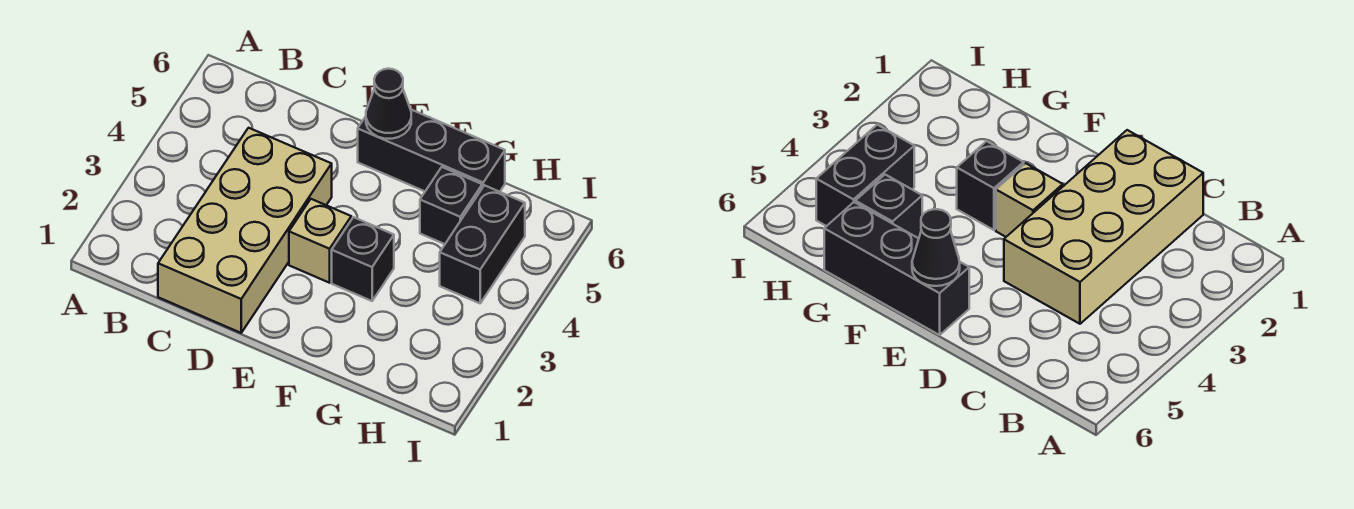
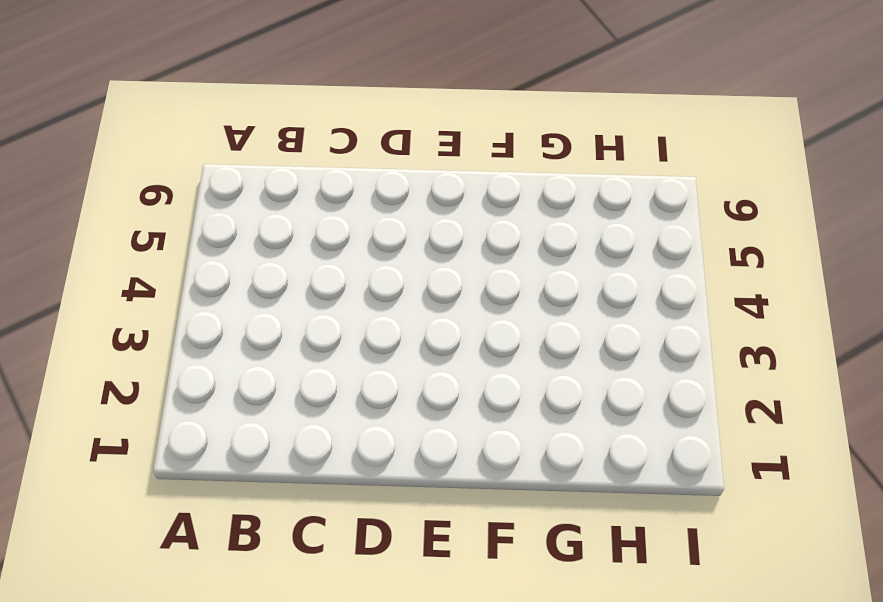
none -> tan brick C1:D4 level 1
none -> tan brick E3 level 1

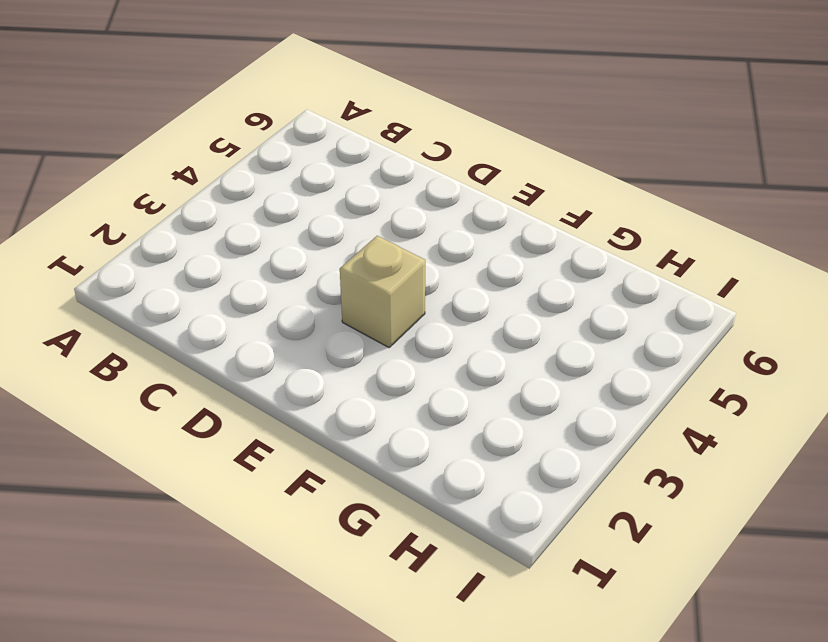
none -> tan brick C1:D4 level 1
none -> black brick E6:G6 level 1

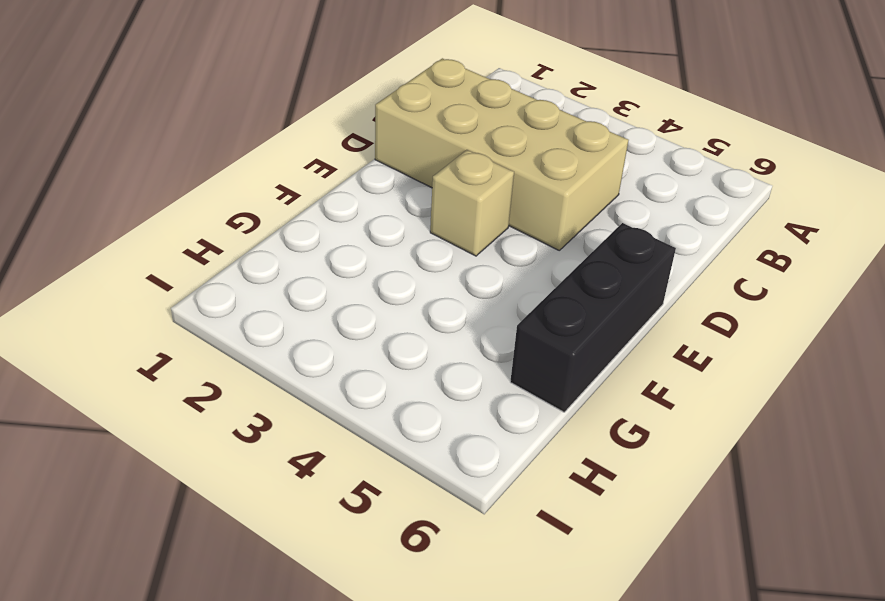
none -> black brick F3 level 1
none -> black brick G5 level 1

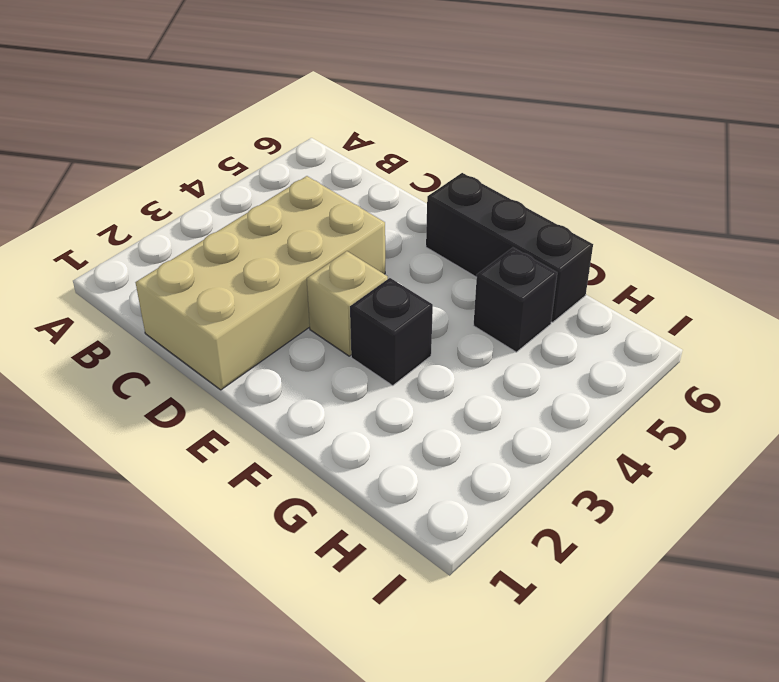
none -> black brick H4:H5 level 1
none -> black cone E6 level 2

